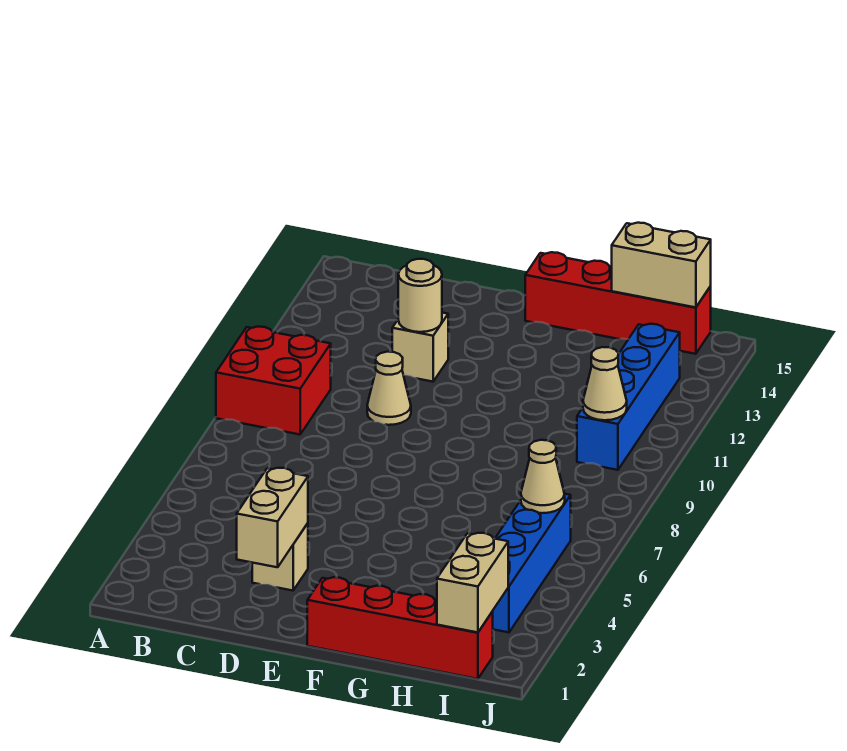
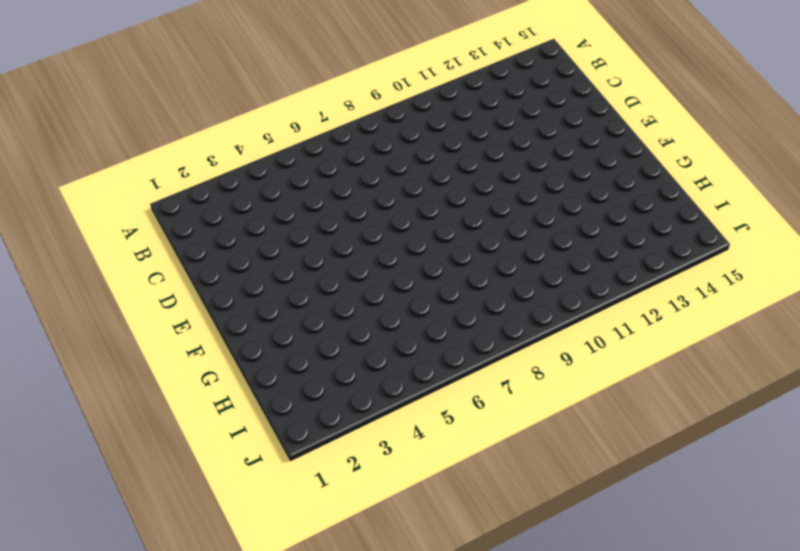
none -> red brick A9:B10 level 1
none -> tan brick D3 level 1
none -> tan cone D10 level 1

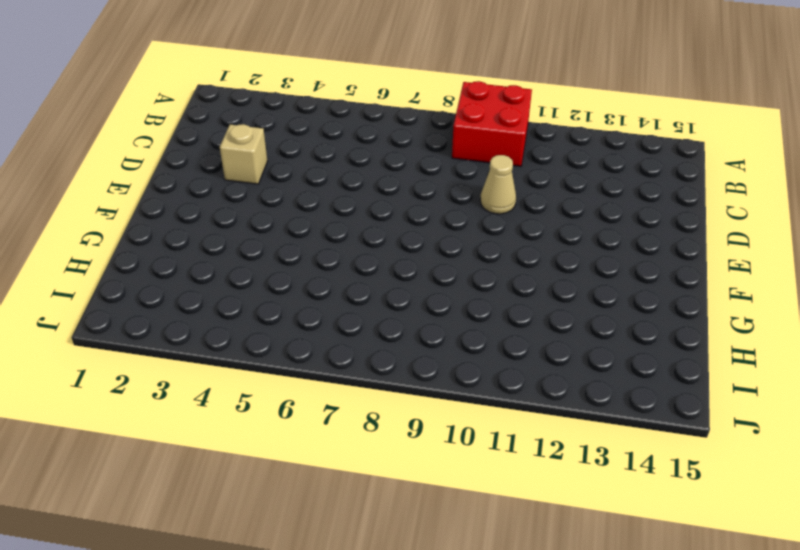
none -> tan brick D12 level 1
none -> red brick F1:I1 level 1
none -> red brick F15:I15 level 1

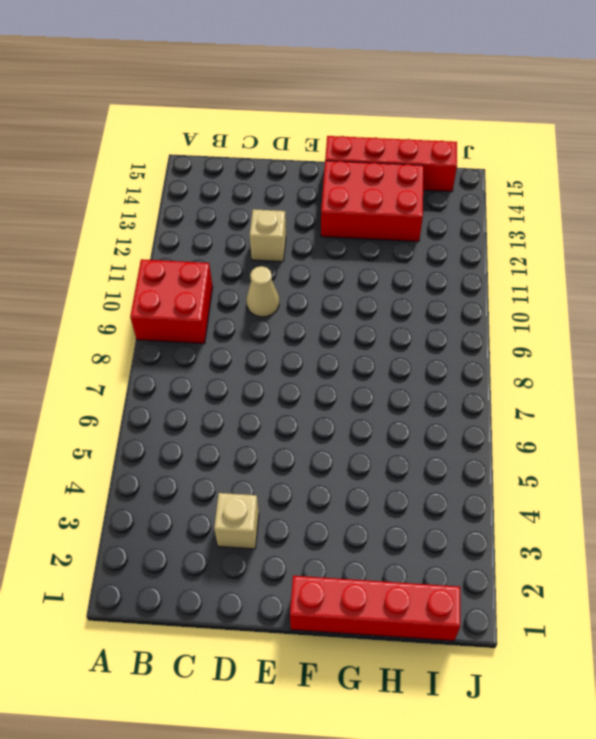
red brick F13:H14 level 1 -> none
none -> blue brick I3:I6 level 1
none -> blue brick I10:I13 level 1
none -> tan brick D2:D3 level 2

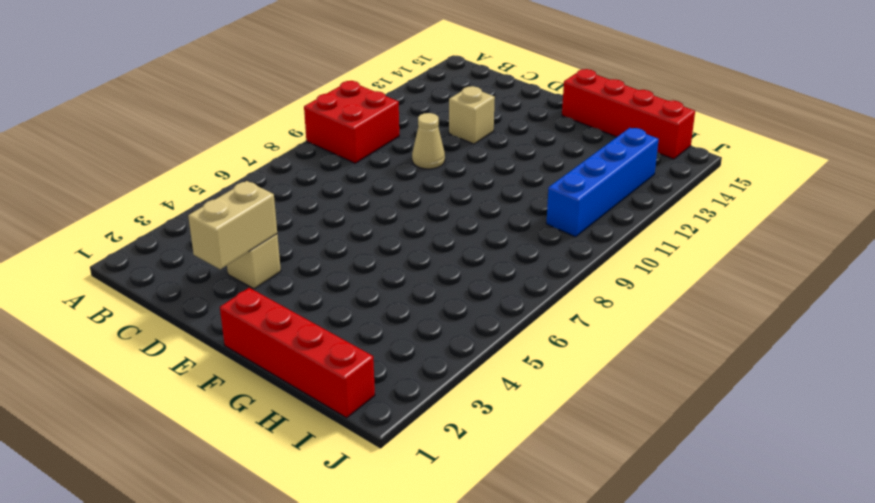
none -> blue brick I3:I6 level 1
none -> tan round brick D12 level 2
none -> tan brick H15:I15 level 2

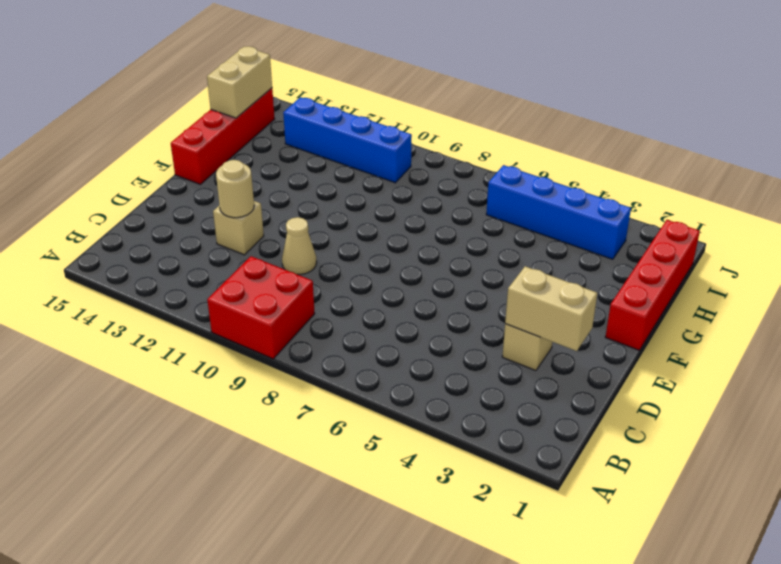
none -> tan brick I1:I2 level 2
none -> tan cone I6 level 2
none -> tan cone I10 level 2

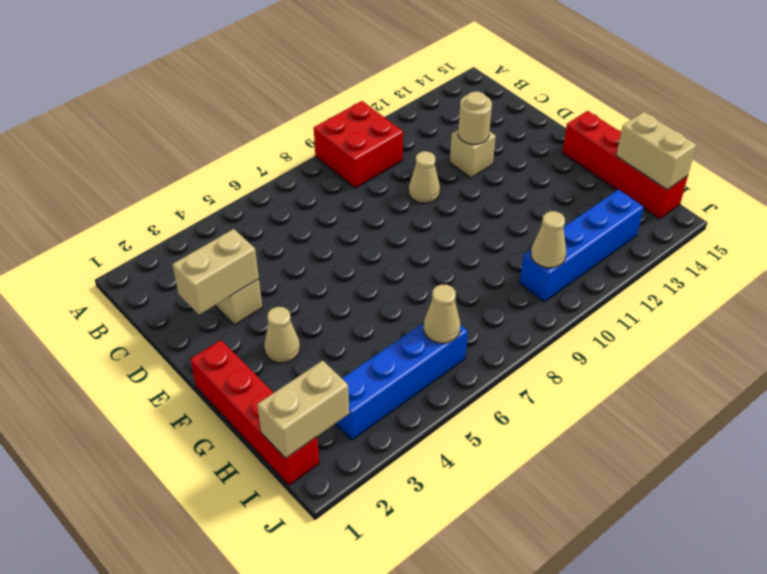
tan cone F3 level 1 -> none

